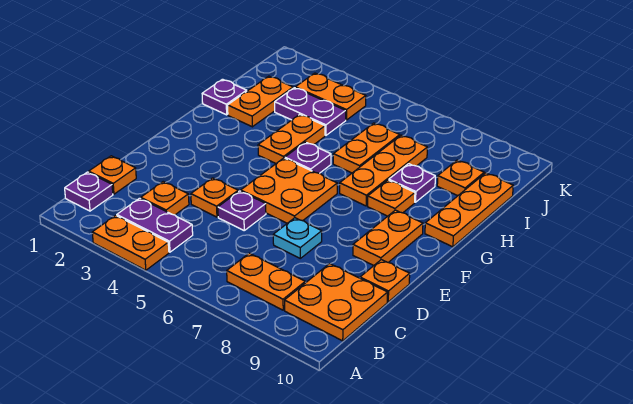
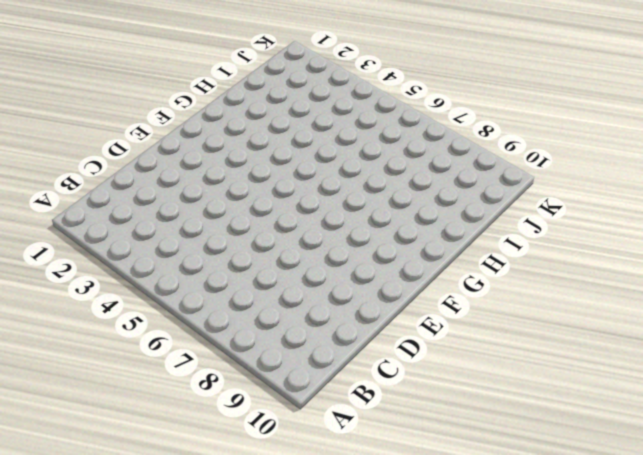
none -> orange plate A3:A4 level 1
none -> purple plate B1 level 1
none -> purple plate B3:B4 level 1

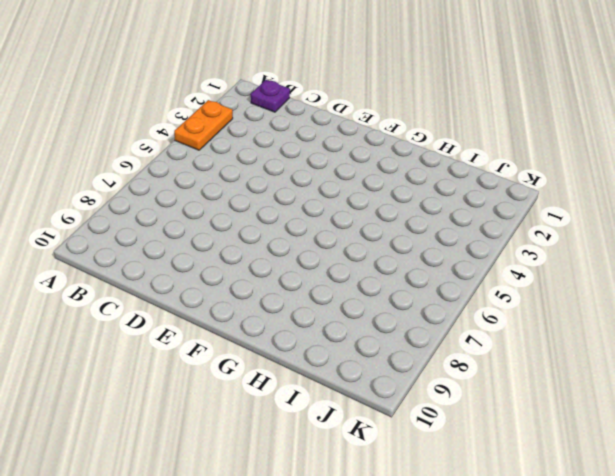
none -> purple plate B3:B4 level 1
none -> orange plate B7:B8 level 1
none -> orange plate B9:C10 level 1

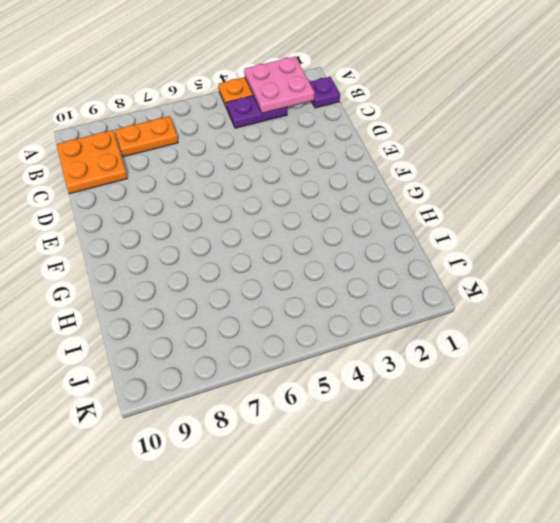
pink plate A2:B3 level 2 -> none
none -> orange plate C1 level 1
none -> orange plate C3 level 1
none -> orange plate D4 level 1

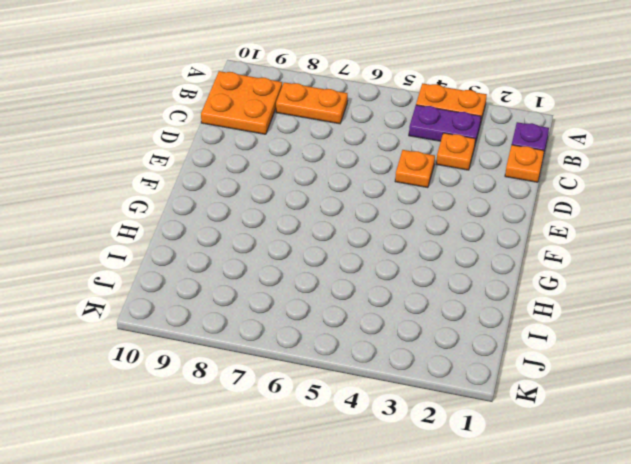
none -> purple plate D5 level 1
none -> cyan plate D7 level 1
none -> orange plate D10 level 1

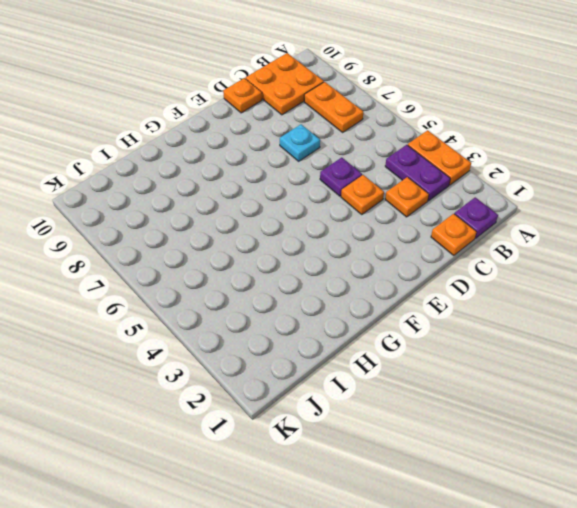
none -> orange plate E5:F6 level 1
none -> orange plate E9:F9 level 1
none -> orange plate G4:H4 level 1

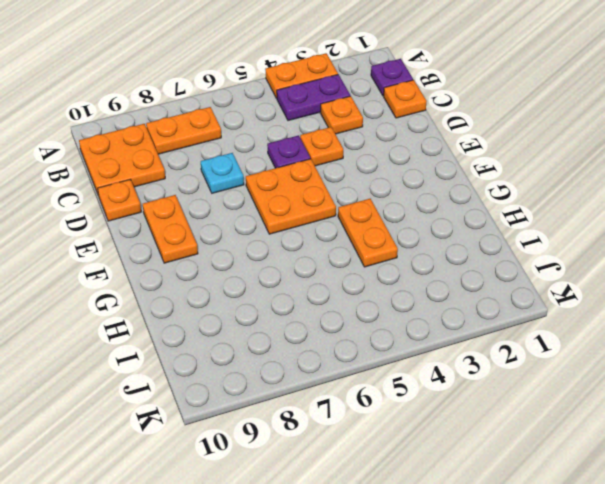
none -> purple plate G5 level 1
none -> orange plate G7:I7 level 1
none -> orange plate G8 level 1

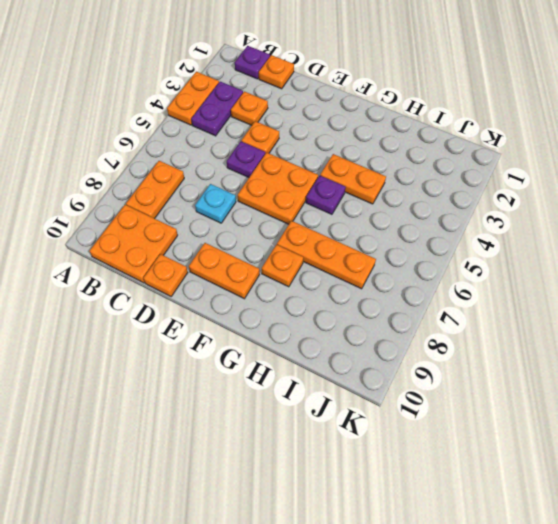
none -> orange plate G10:I10 level 1
none -> purple plate H1 level 1
none -> orange plate H2:I2 level 1

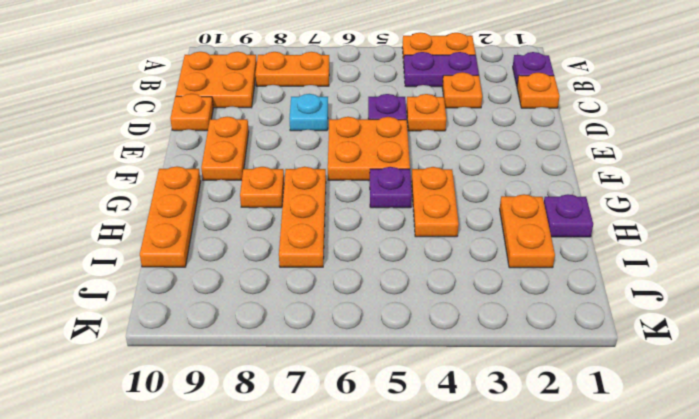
none -> orange plate H6:I6 level 1
none -> purple plate H8 level 1
none -> purple plate I3:I4 level 1

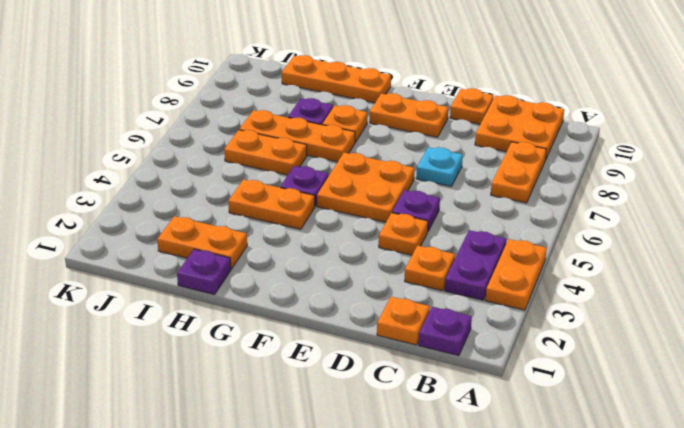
none -> purple plate I3:I4 level 1
none -> orange plate I9 level 1
none -> orange plate J3:J4 level 1

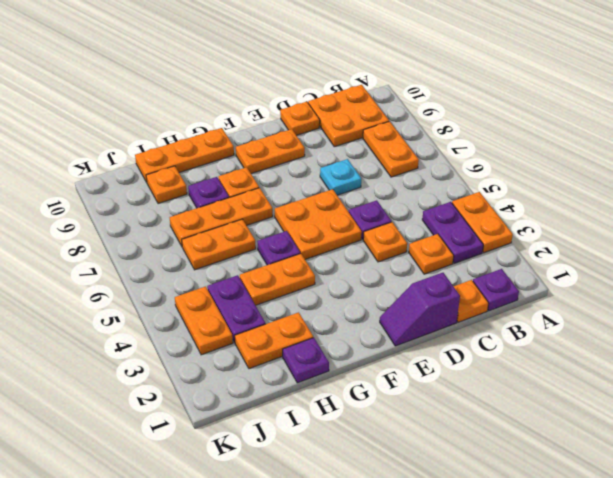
purple slope D1:E1 level 1 top D -> none

